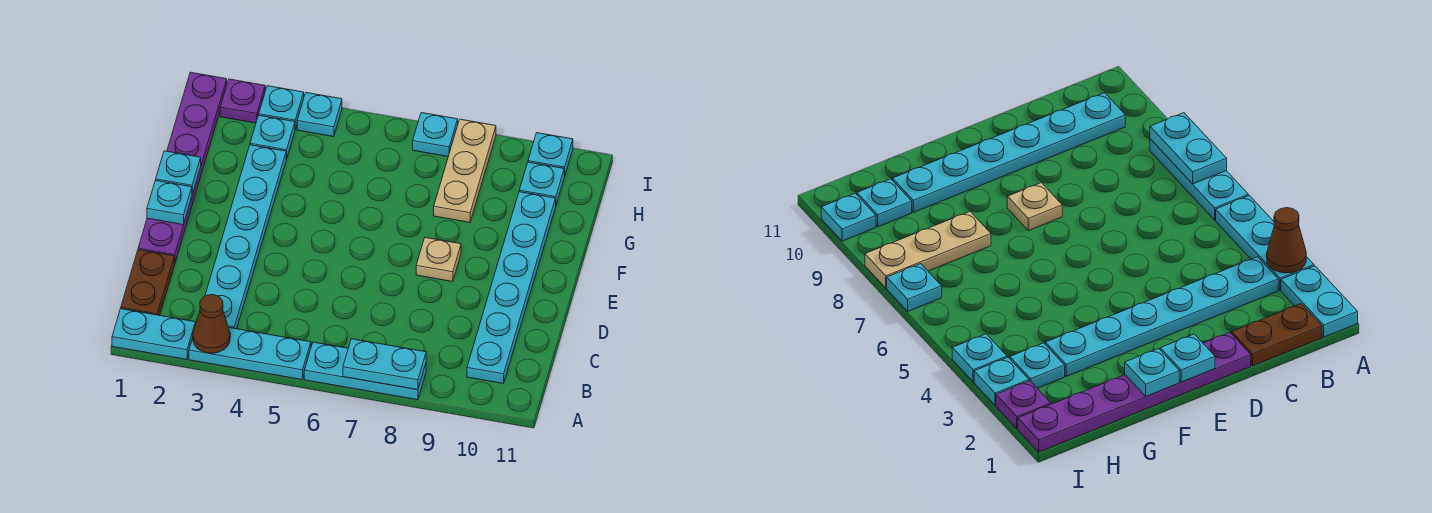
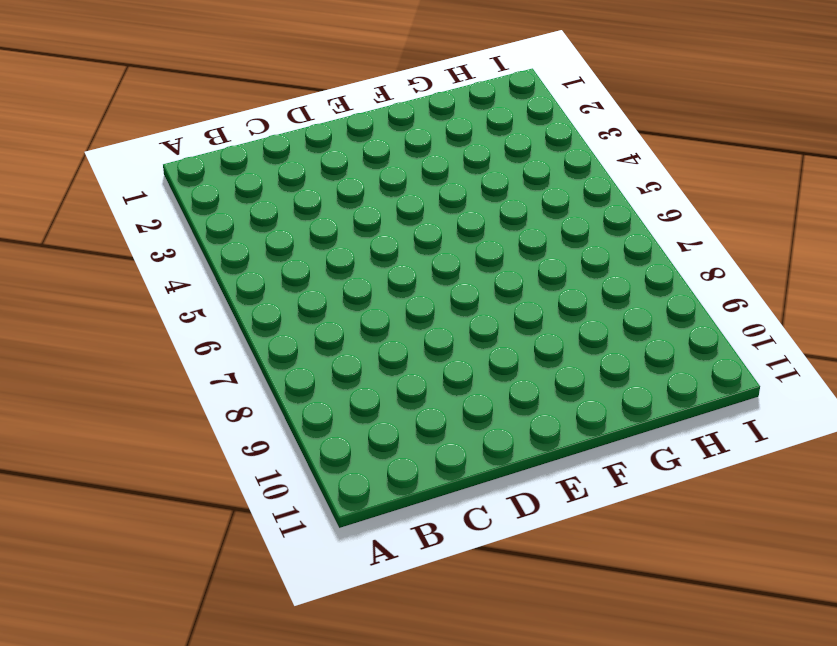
none -> cyan plate A1:A2 level 1
none -> cyan plate A3:A5 level 1
none -> cyan plate A6:A8 level 1

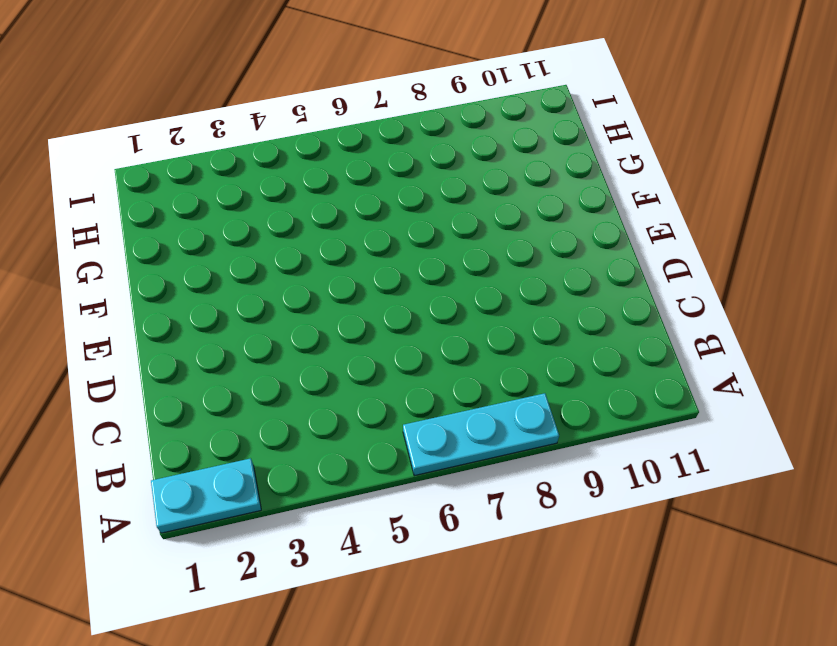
none -> cyan plate A3:A5 level 1
none -> brown plate B1:C1 level 1
none -> cyan plate B3:G3 level 1

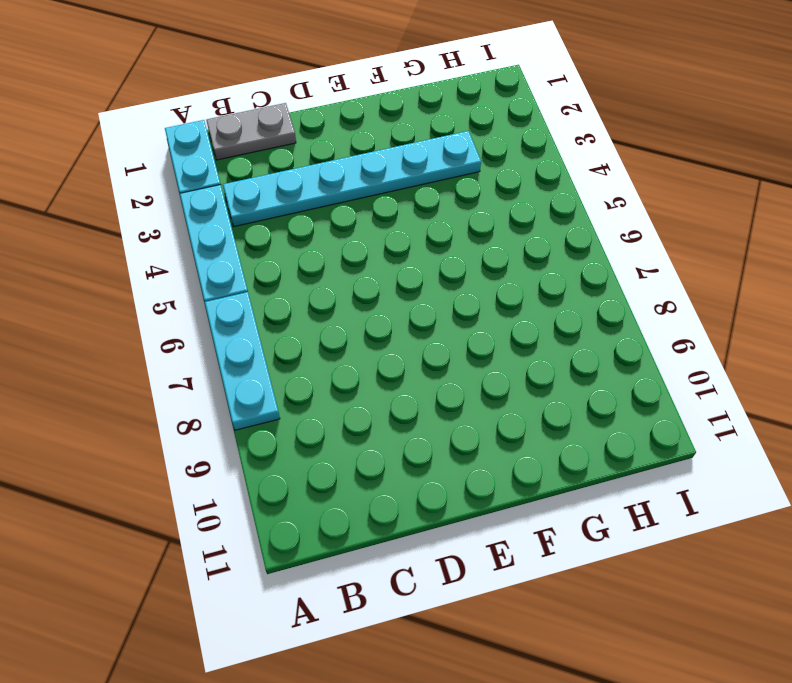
grey plate B1:C1 level 1 -> brown plate B1:C1 level 1
none -> cyan plate B10:G10 level 1
none -> purple plate D1:I1 level 1
none -> tan plate E8 level 1

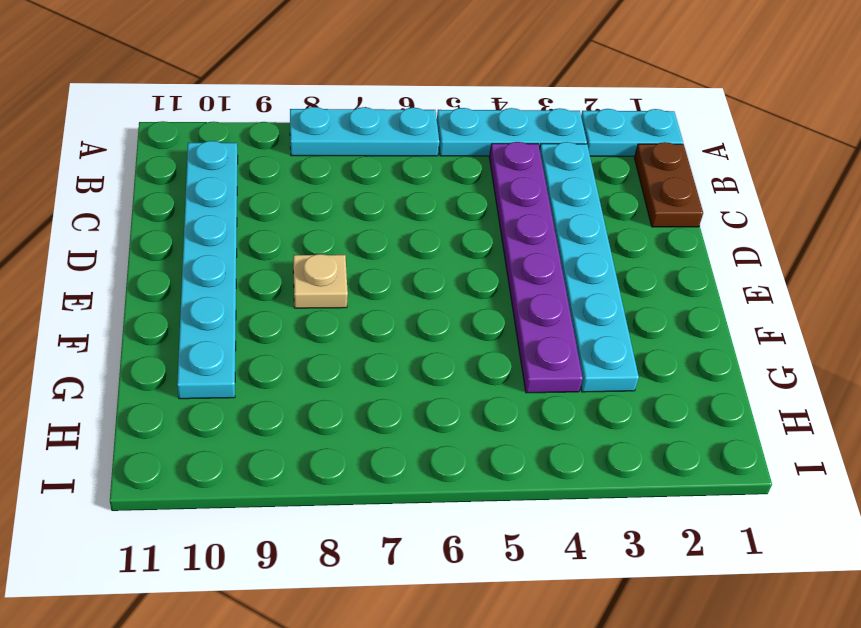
purple plate B4:G4 level 1 -> purple plate D1:I1 level 1
none -> tan plate G8:I8 level 1
none -> cyan plate H3 level 1
none -> cyan plate H10 level 1

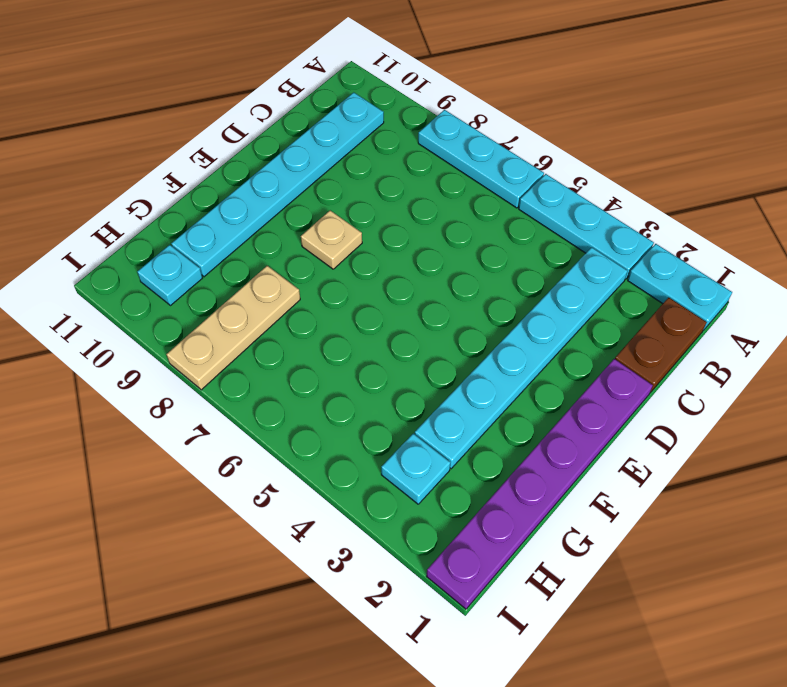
none -> purple plate I2 level 1
none -> cyan plate I3 level 1
none -> cyan plate I4 level 1

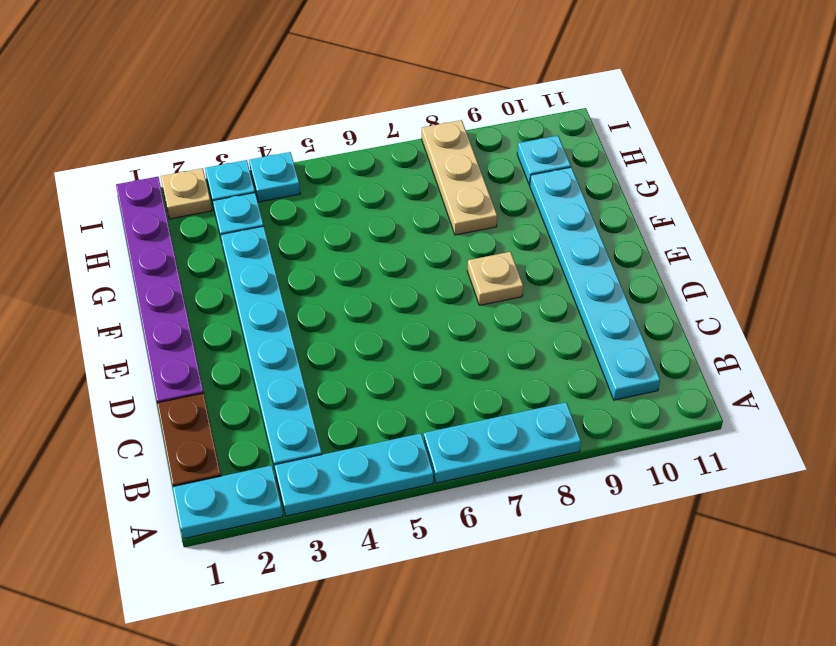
tan plate I2 level 1 -> purple plate I2 level 1
none -> cyan plate I7 level 1
none -> cyan plate I10 level 1
none -> brown cone A3 level 2

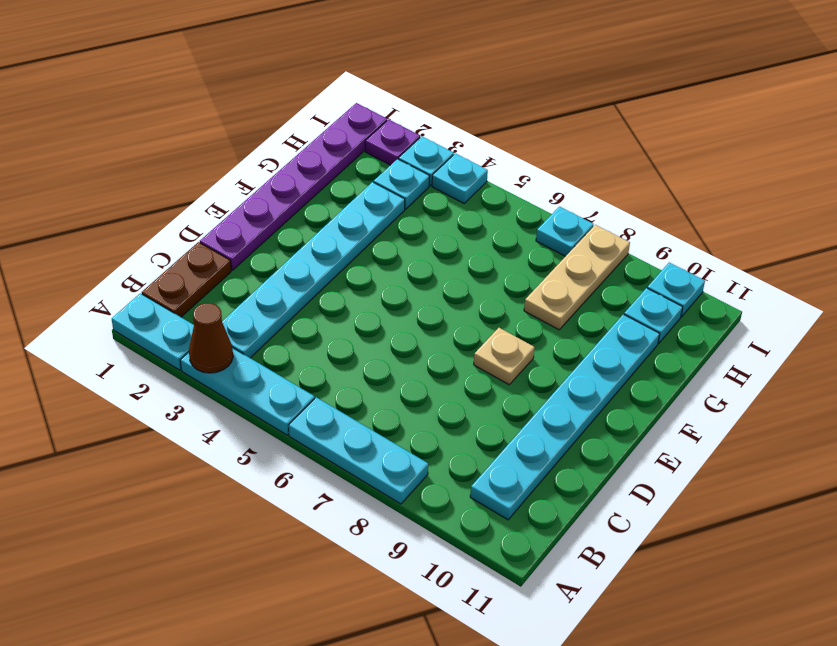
none -> cyan plate A7:A8 level 2
none -> cyan plate E1 level 2
none -> cyan plate F1 level 2

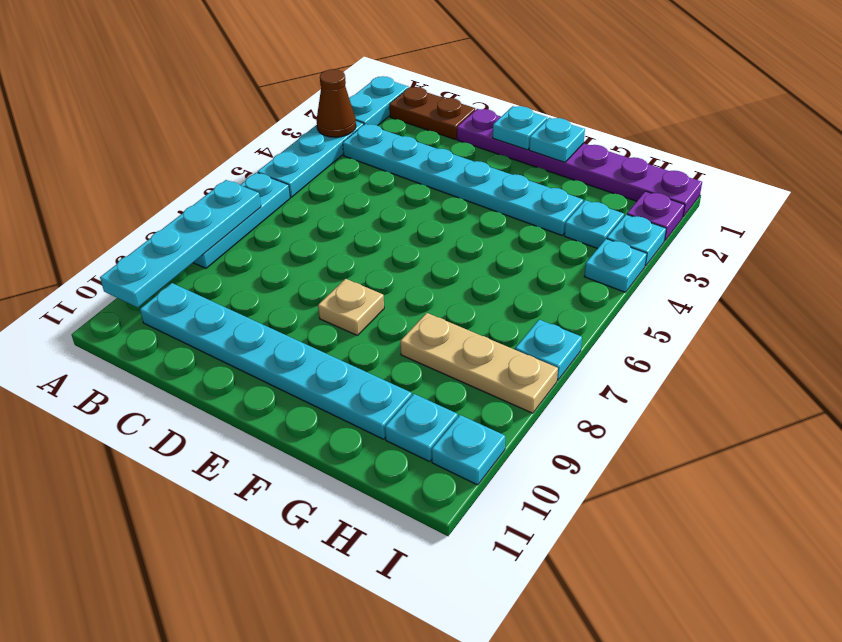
cyan plate A7:A10 level 2 -> cyan plate A7:A8 level 2

